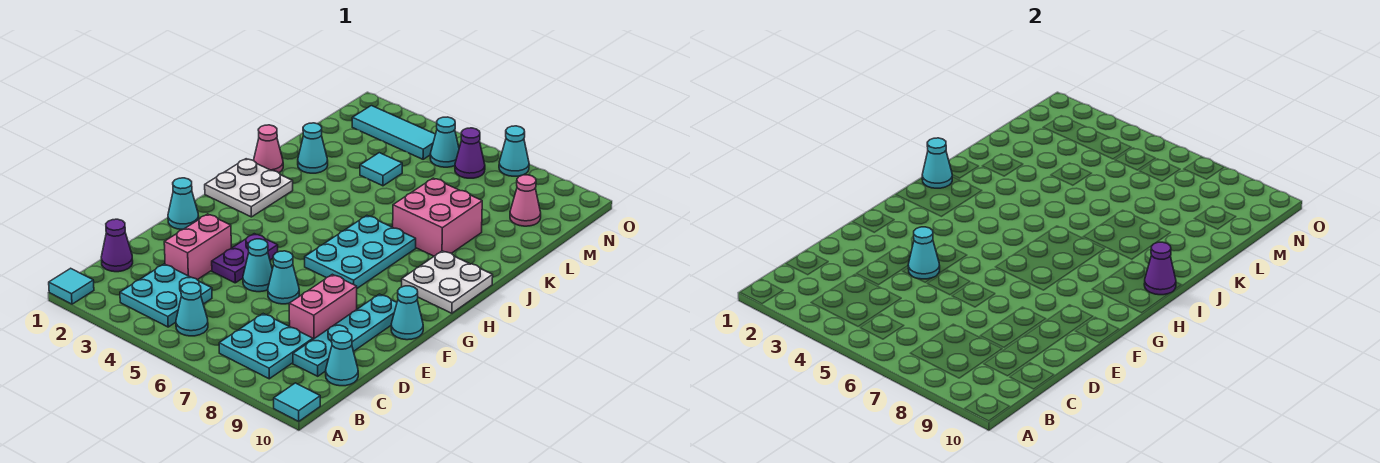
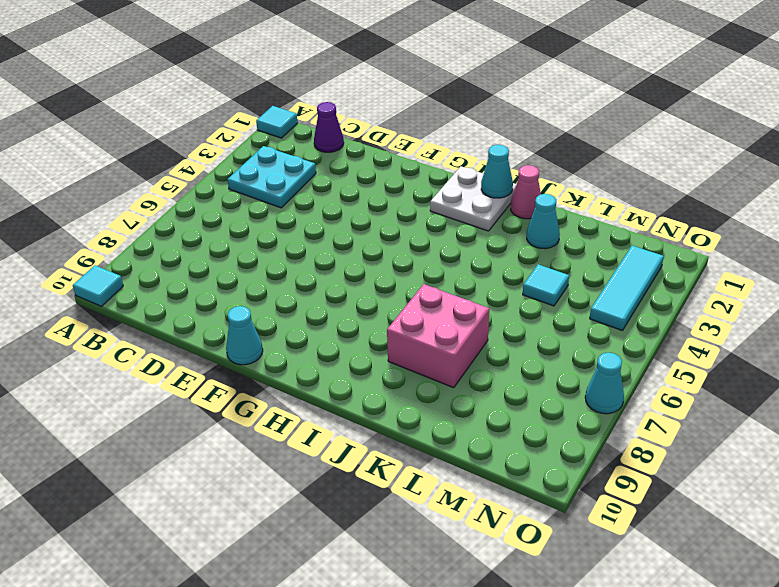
none -> cyan cone B5 level 1
none -> cyan plate B7:C8 level 1
none -> cyan plate C9:F9 level 1
none -> cyan cone C10 level 1

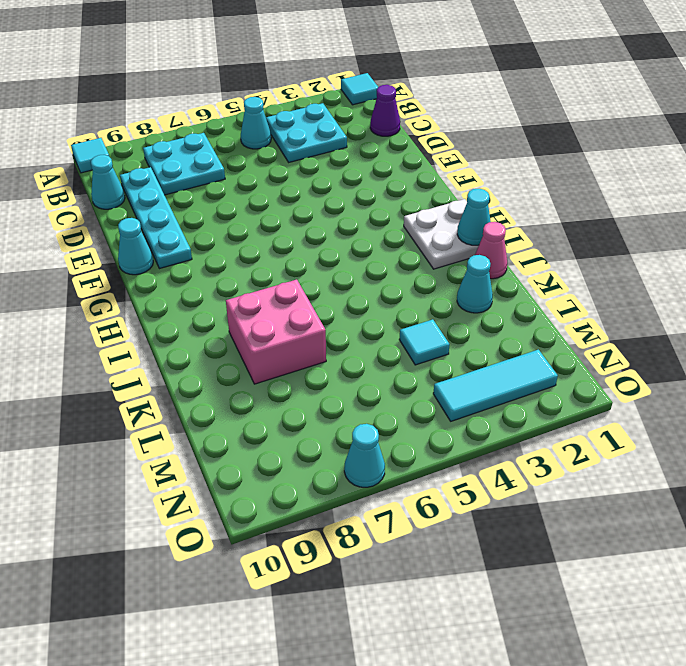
none -> pink brick D3:E3 level 1
none -> pink brick D8:E8 level 1
none -> purple plate E4:F4 level 1
none -> cyan cone E5 level 1

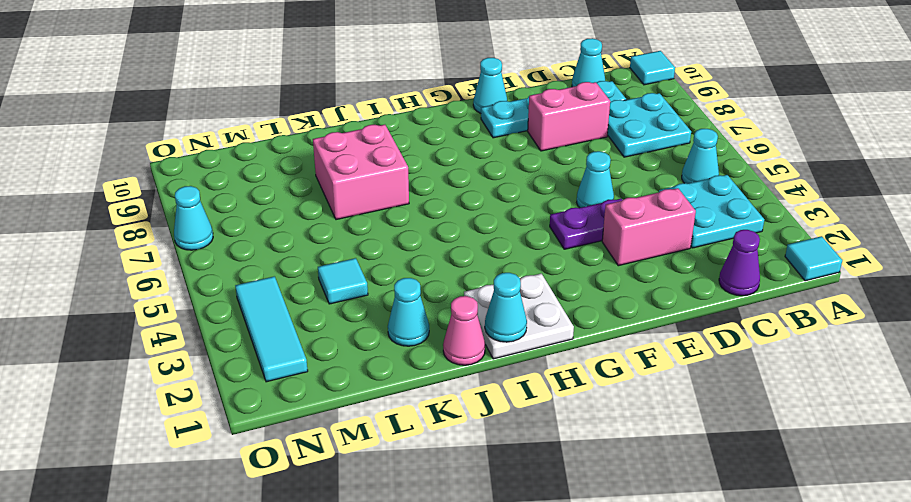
none -> cyan cone E6 level 1
none -> cyan cone F1 level 1
none -> cyan plate G6:I7 level 1
none -> white plate H9:I10 level 1

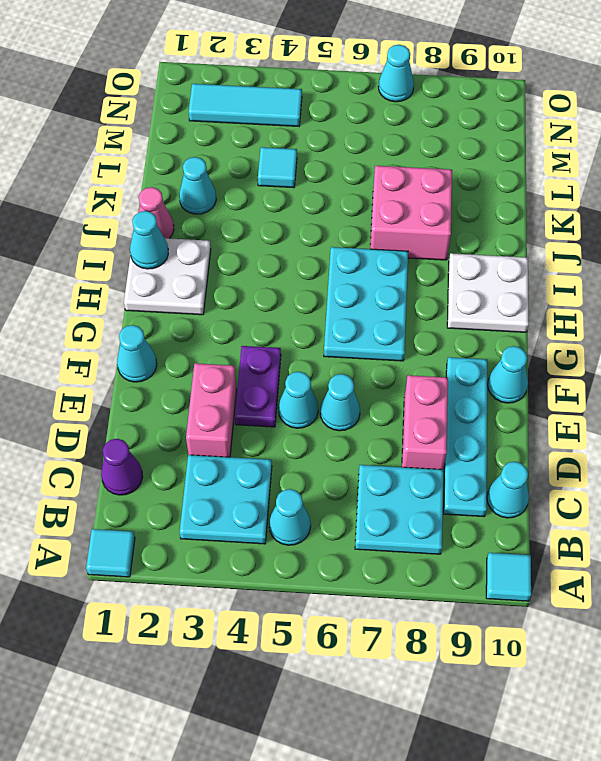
none -> pink cone M9 level 1
none -> cyan cone N5 level 1
none -> purple cone N6 level 1
none -> cyan cone E4 level 2

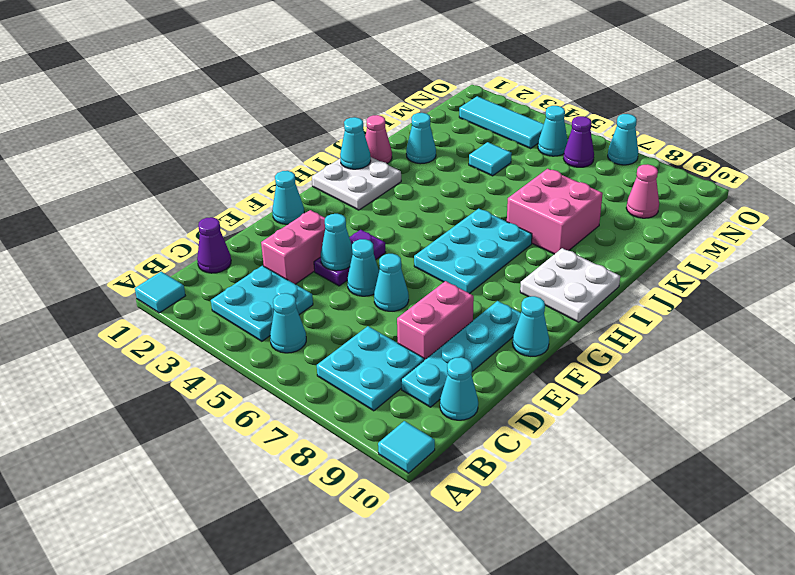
none -> purple cone I10 level 2

